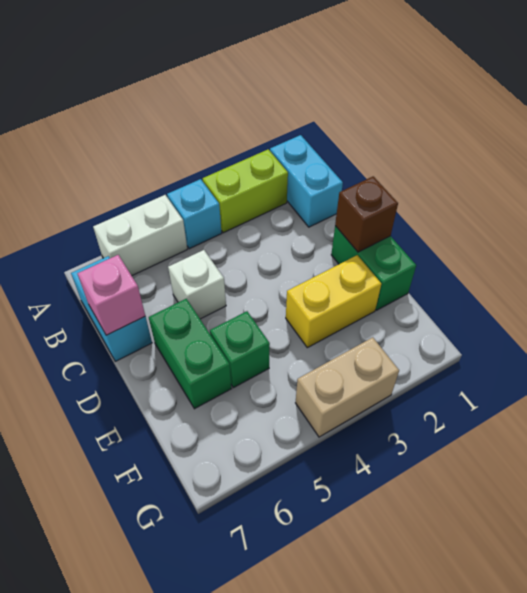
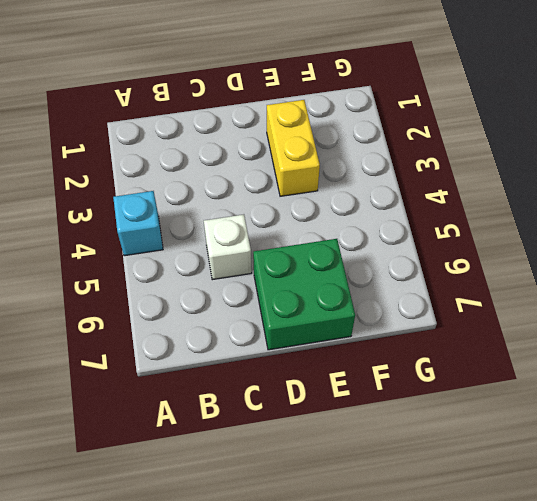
green brick D6:E7 level 1 -> green brick D6:E6 level 1
none -> cyan brick A1:B1 level 1
none -> lime brick A2:A3 level 1
none -> white brick A5:A6 level 1

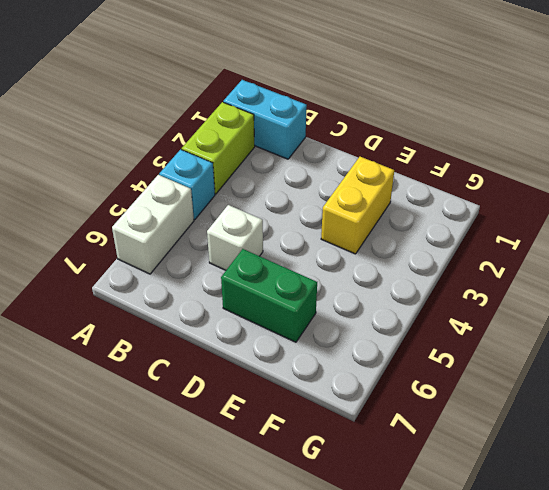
none -> cyan brick B7:C7 level 1
none -> green brick D1:E1 level 1
none -> green brick E5 level 1

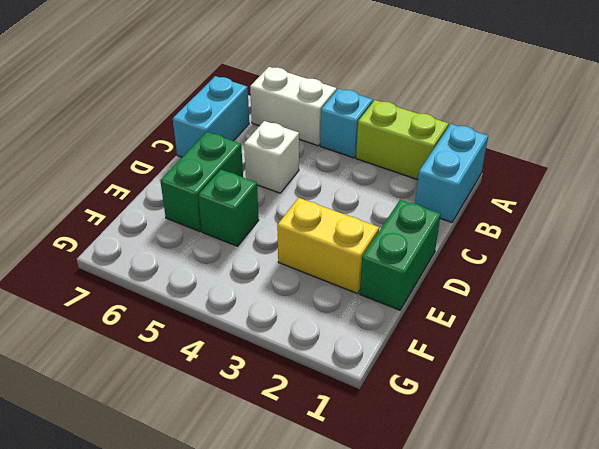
none -> tan brick G3:G4 level 1
none -> pink brick C7 level 2
none -> brown brick D1 level 2

